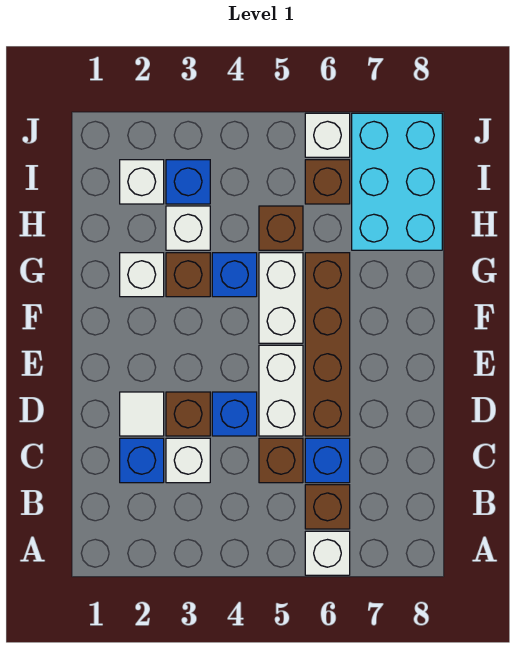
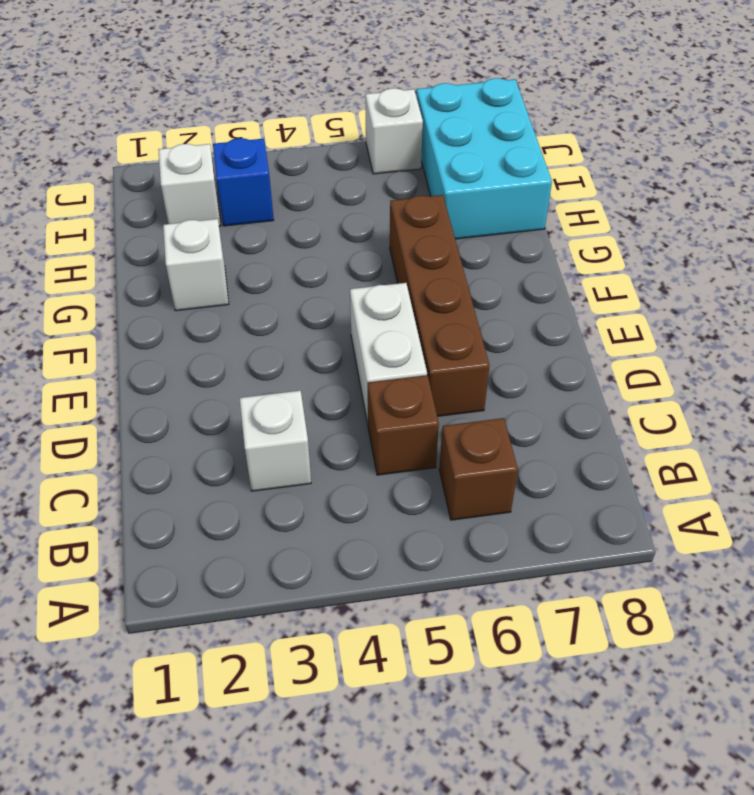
none -> white brick A6 level 1
none -> blue brick C2 level 1
none -> blue brick C6 level 1

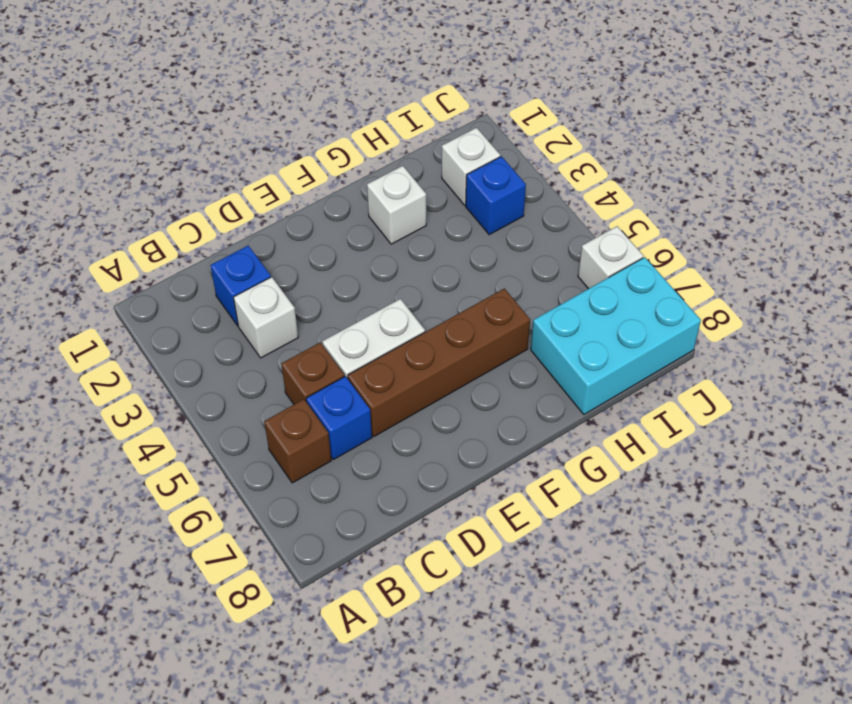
none -> white brick A6 level 1
none -> white tile D2 level 1
none -> brown brick D3 level 1

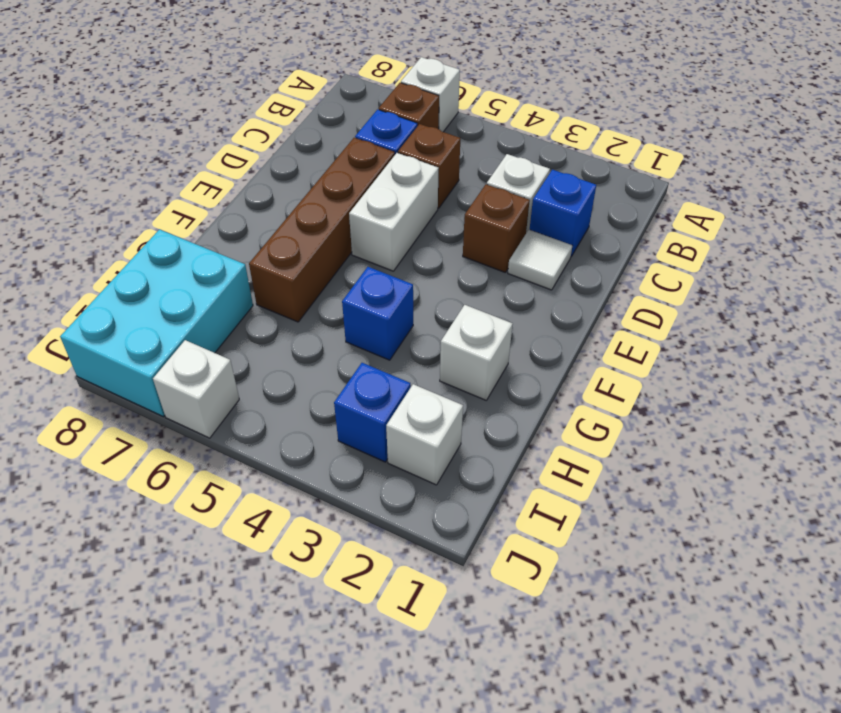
none -> blue brick D4 level 1
none -> white brick F5:G5 level 1
none -> brown brick G3 level 1

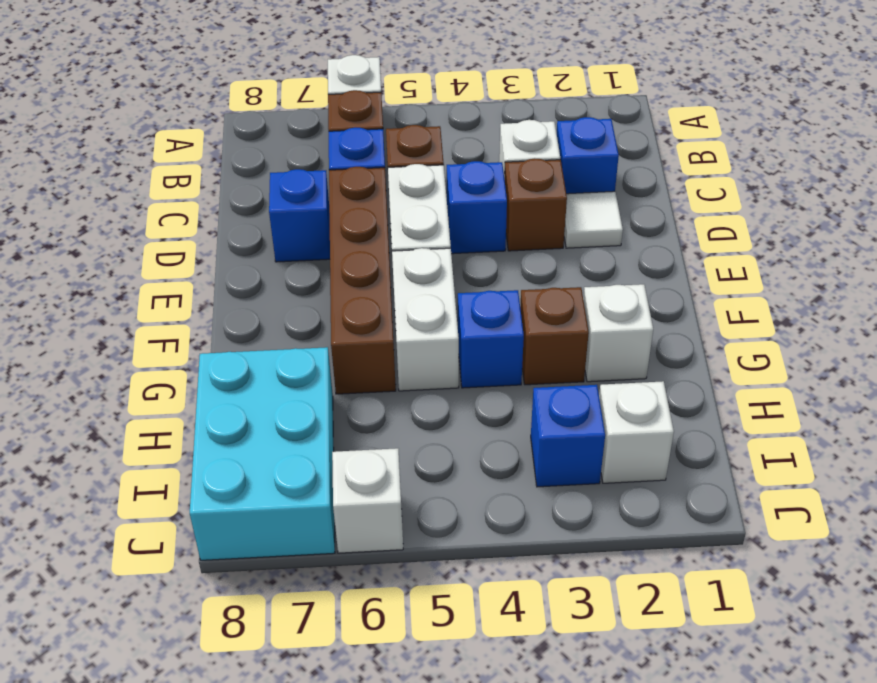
blue brick D7 level 1 -> none
none -> white brick H3 level 1
none -> brown brick H5 level 1
none -> brown brick I6 level 1

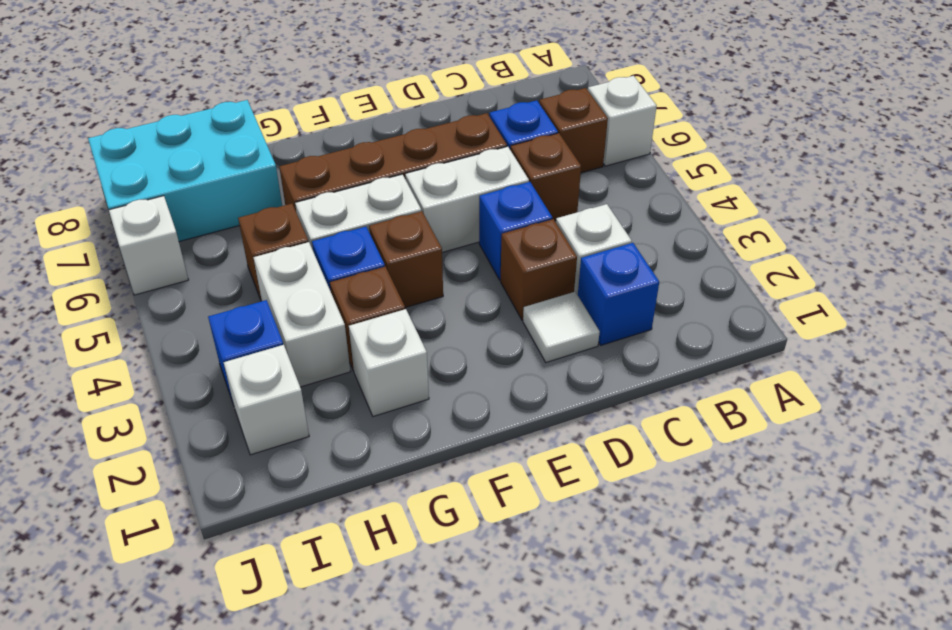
brown brick F4 level 1 -> brown brick I6 level 1
white brick H3:H4 level 1 -> white brick H3 level 1

